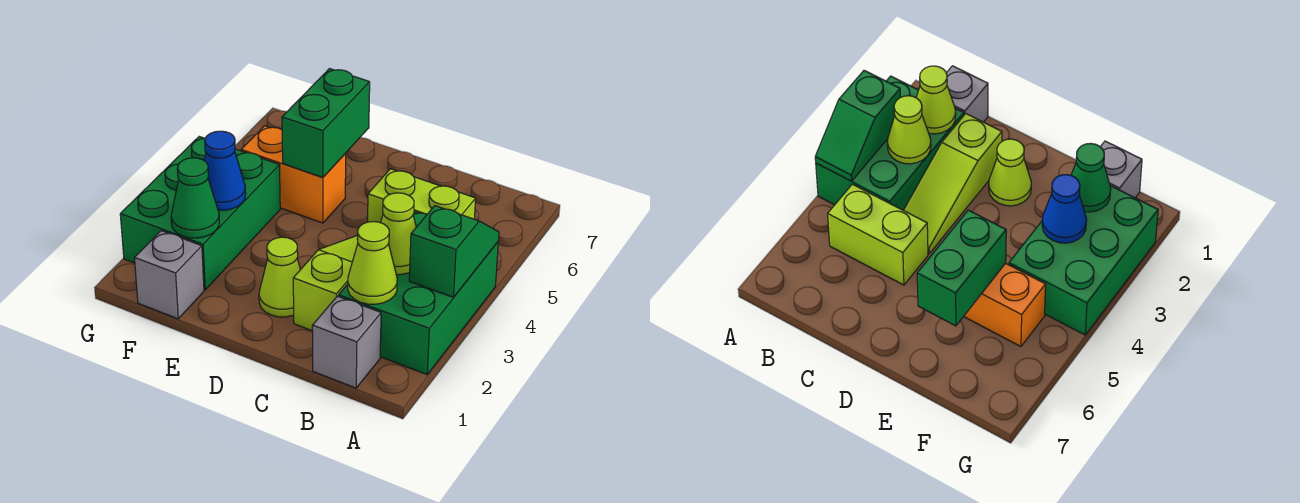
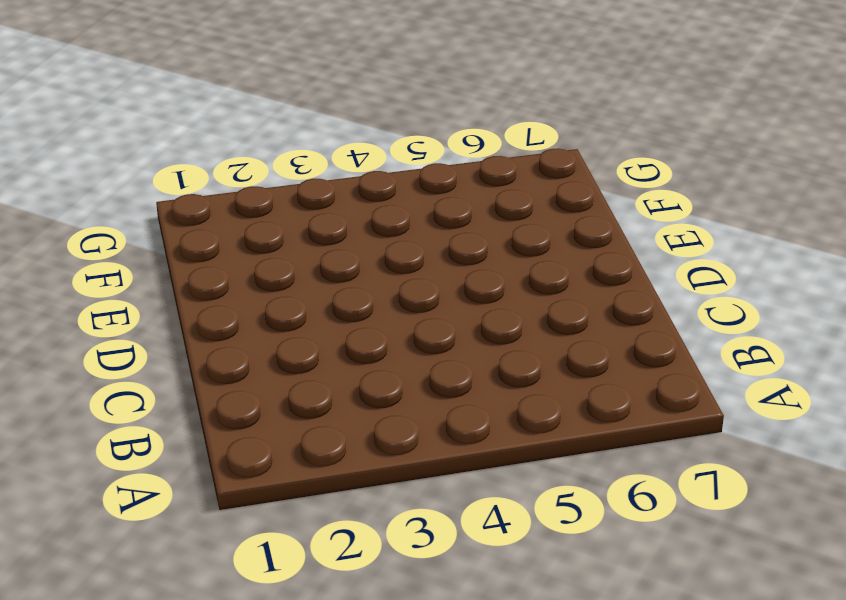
none -> green brick A2:B4 level 1
none -> grey brick B1 level 1
none -> lime brick B5:C5 level 1

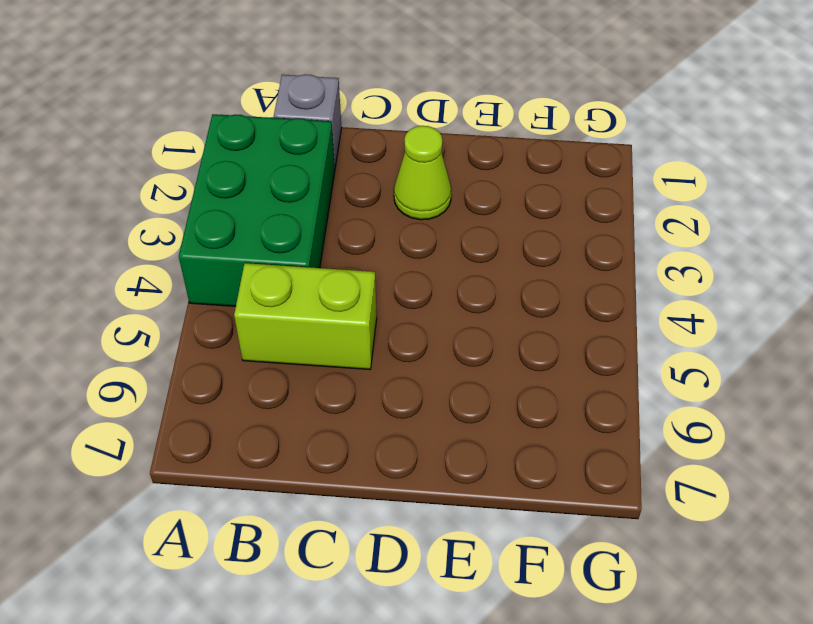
none -> lime slope C2:C4 level 1 top 2
none -> orange brick E5:F5 level 1
none -> grey brick F1 level 1

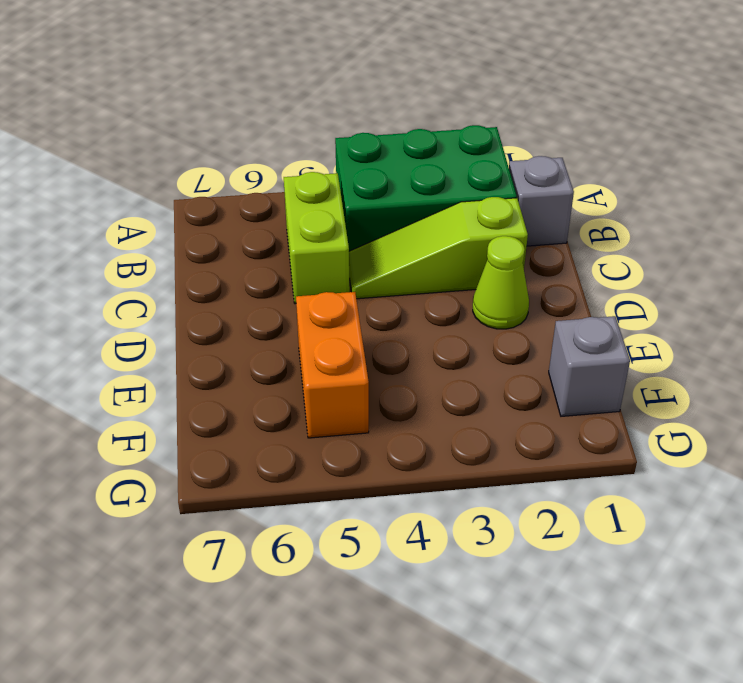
none -> green brick F2:G4 level 1
none -> green slope A3:A4 level 2 top 3
none -> lime cone B2 level 2

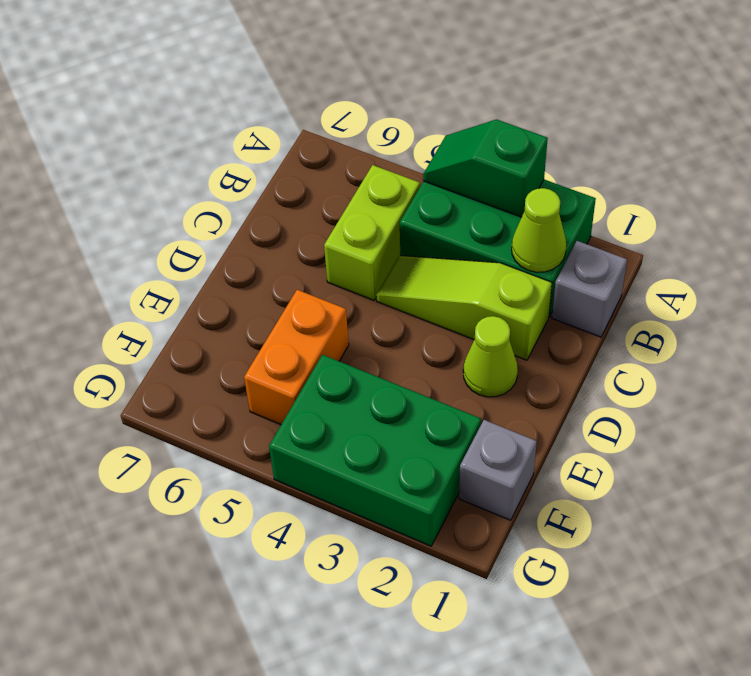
none -> lime cone B3 level 2
none -> green brick E5:E6 level 2
none -> green cone F2 level 2

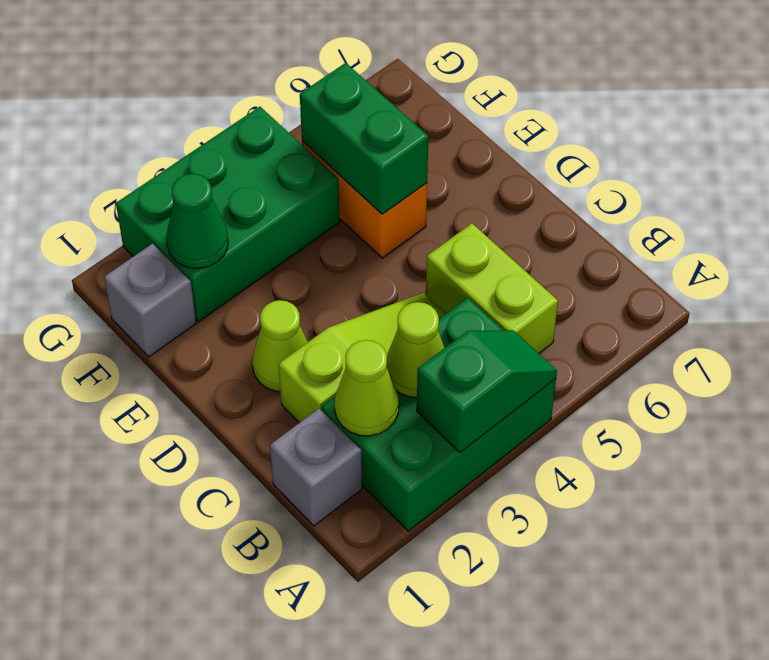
green brick E5:F5 level 2 -> green brick E5:E6 level 2
none -> blue cone F3 level 2

